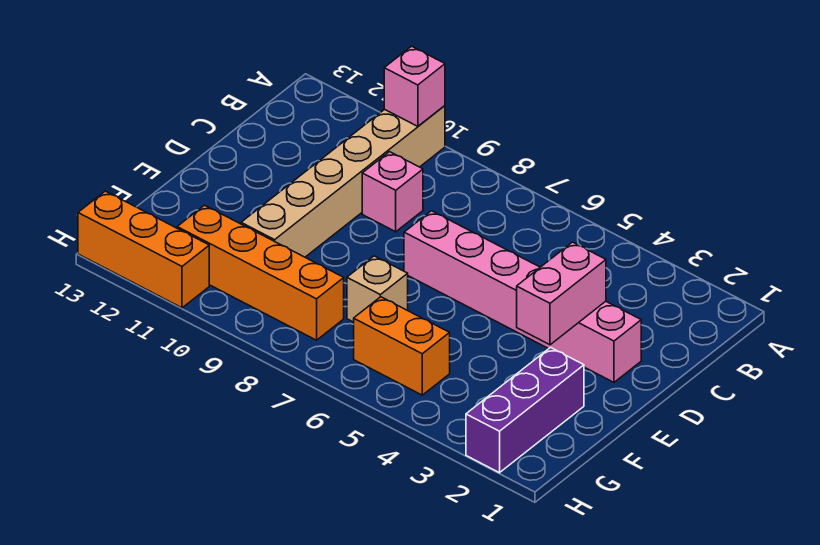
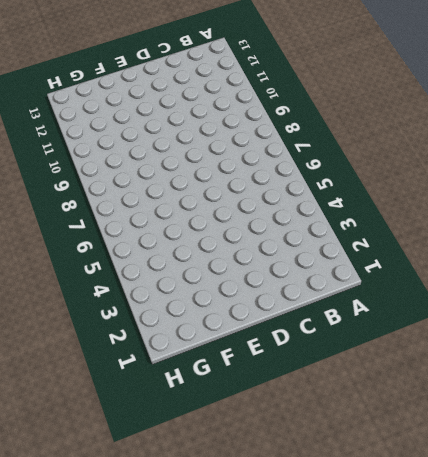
none -> tan brick A10:F10 level 1
none -> pink brick C9 level 1

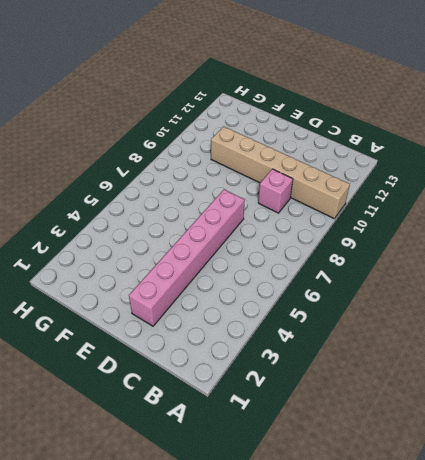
none -> purple brick F2:H2 level 1
none -> tan brick F7 level 1

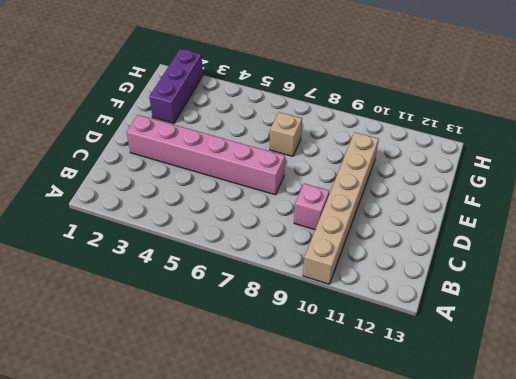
none -> orange brick G5:G6 level 1
none -> orange brick G8:G11 level 1

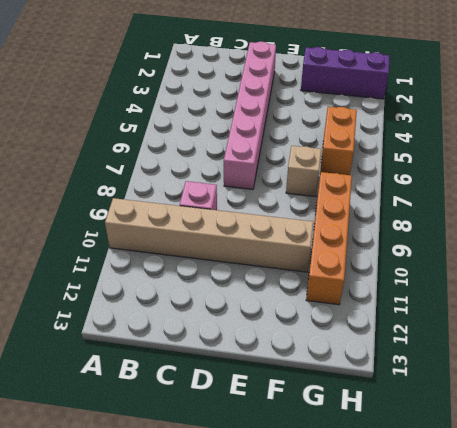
none -> orange brick H11:H13 level 1
none -> pink brick A10 level 2

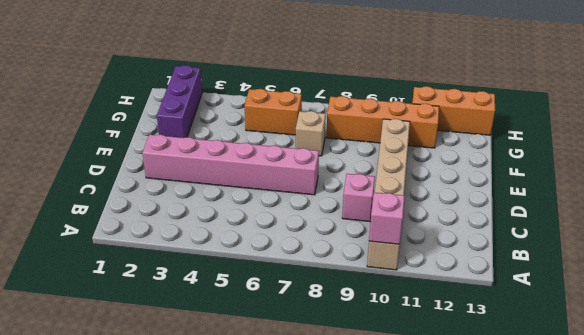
none -> pink brick D3:E3 level 2

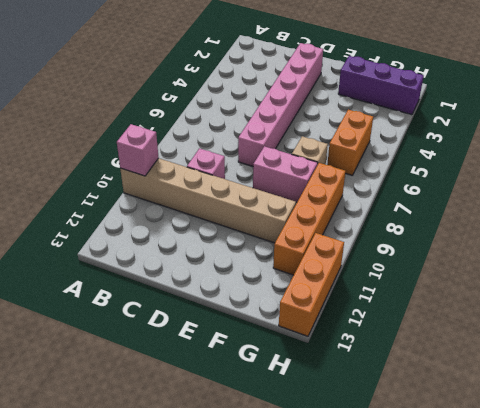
pink brick E8:F8 level 1 -> pink brick D3:E3 level 2

